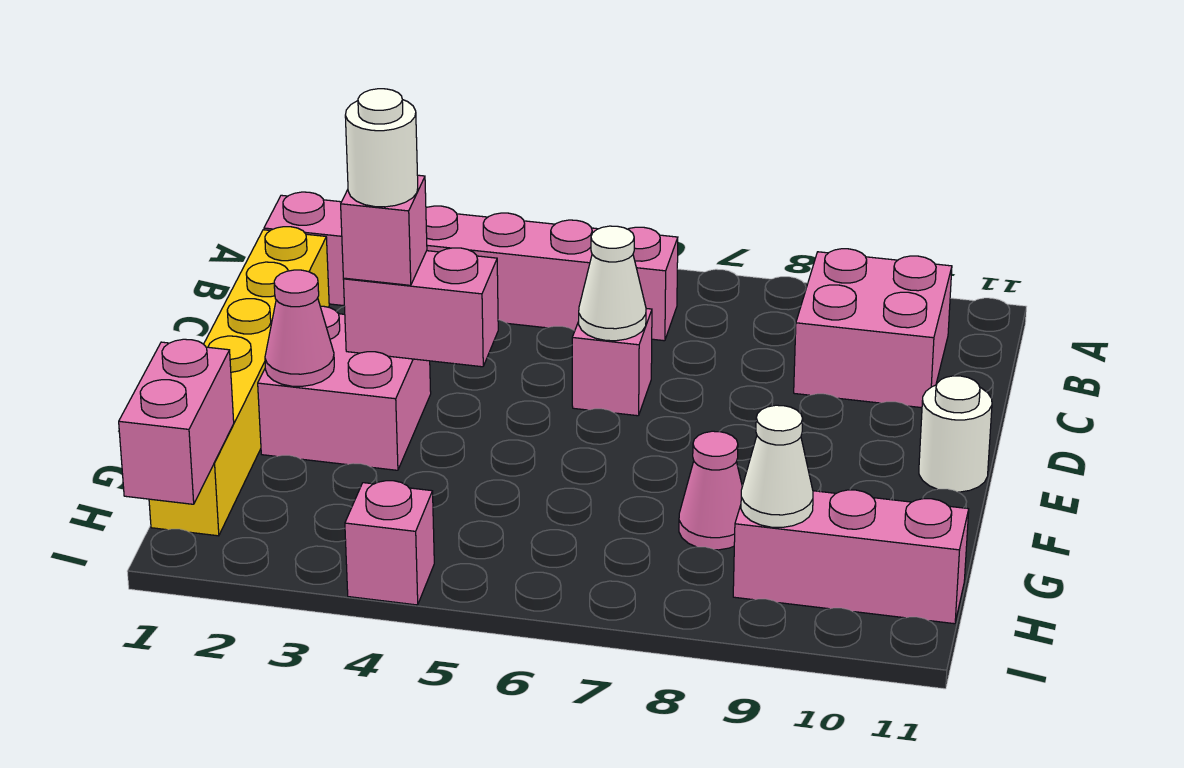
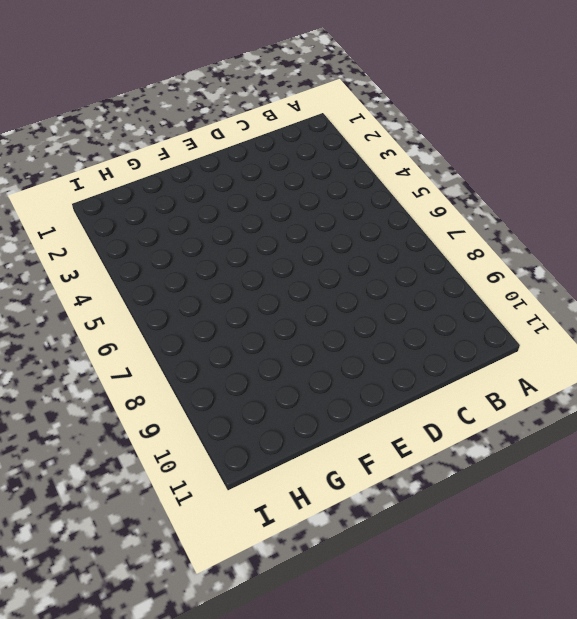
none -> pink brick B1:B6 level 1
none -> pink brick B9:C10 level 1
none -> yellow brick C1:H1 level 1

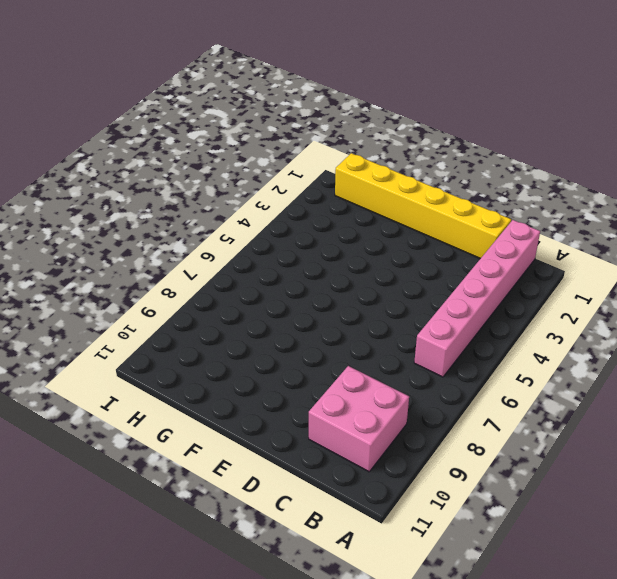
none -> pink brick D6 level 1
none -> pink brick E2:F3 level 1
none -> white round brick E11 level 1

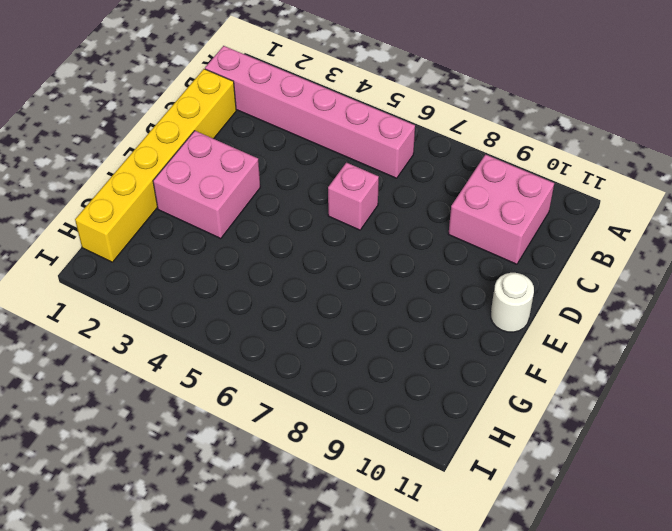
none -> pink cone G8 level 1
none -> pink brick H9:H11 level 1
none -> pink brick I4 level 1

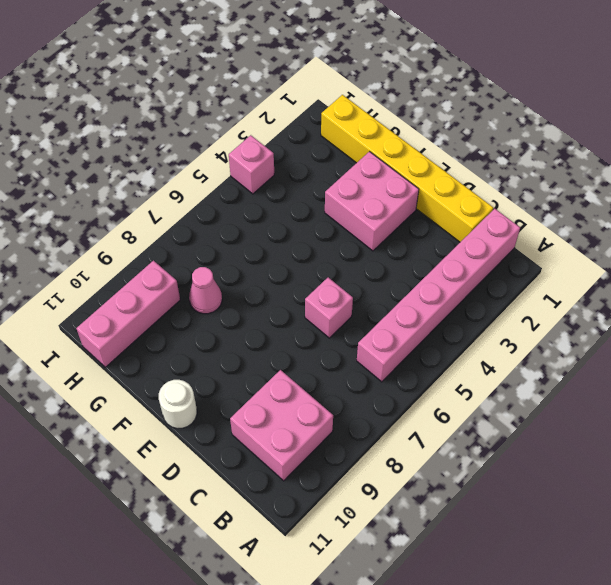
none -> white cone D6 level 2
none -> pink brick E3:E4 level 2
none -> pink cone F2 level 2

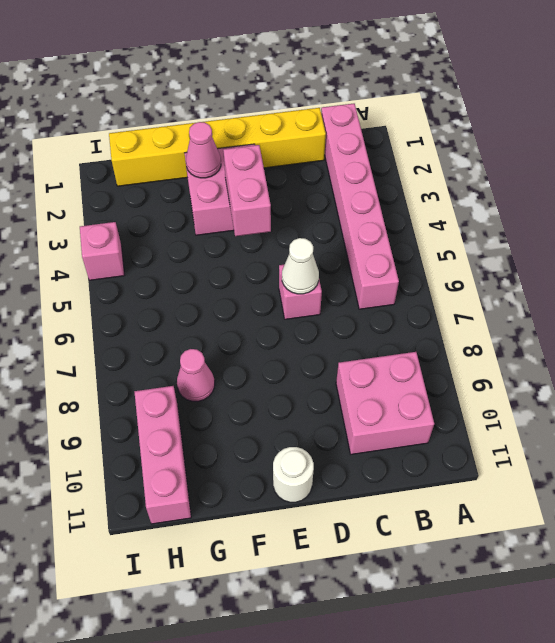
none -> pink brick H1:I1 level 2
none -> white cone H9 level 2
none -> pink brick E3 level 3

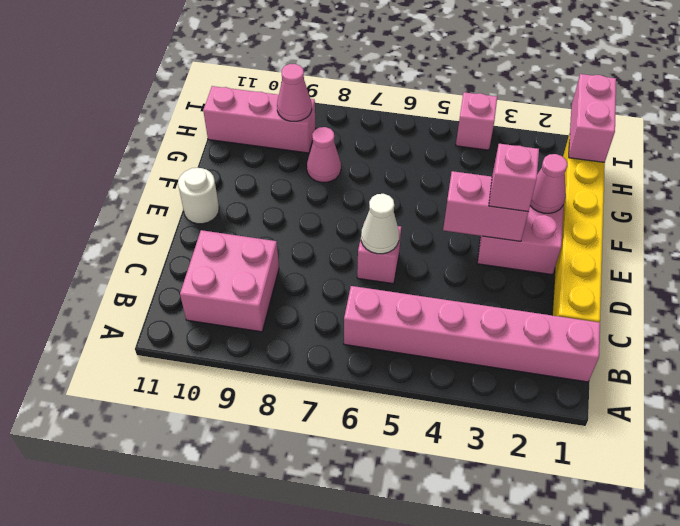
pink cone H9 level 2 -> white cone H9 level 2
none -> white round brick E3 level 4

